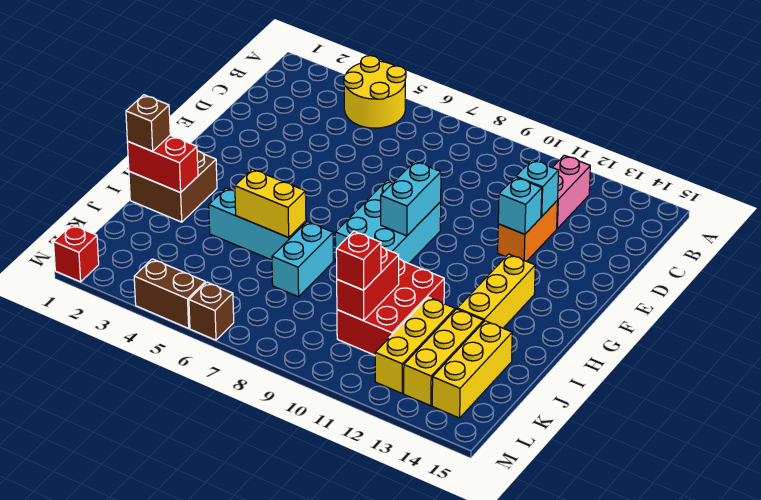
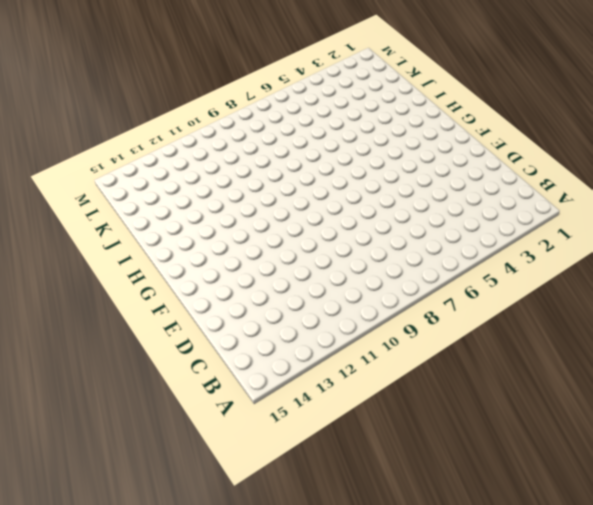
none -> yellow round brick A4:B5 level 1
none -> pink brick B12:C12 level 1
none -> orange brick D12:E12 level 1

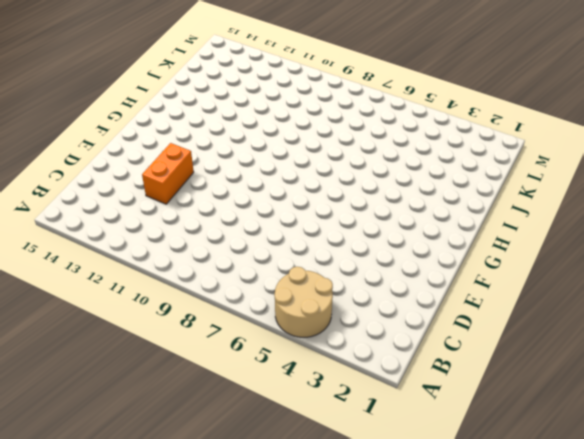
tan round brick A4:B5 level 1 -> yellow round brick A4:B5 level 1
none -> pink brick B12:C12 level 1
none -> cyan brick F8:H9 level 1
none -> yellow brick G13:I13 level 1

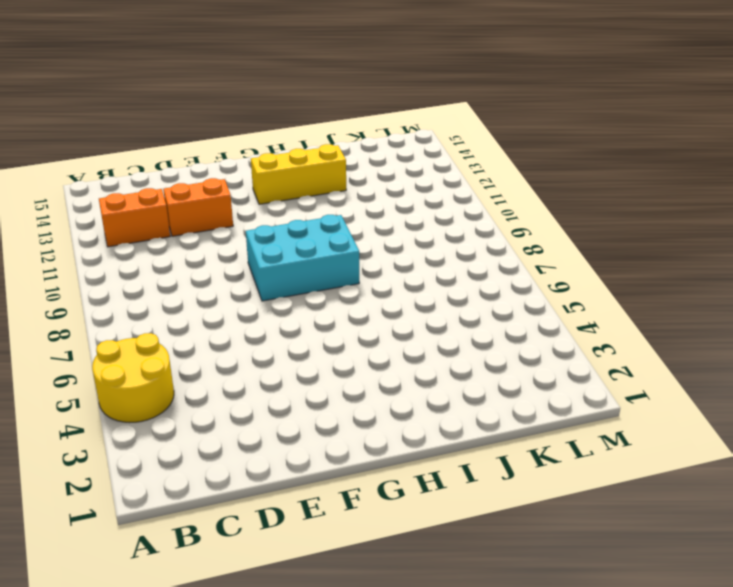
orange brick B12:C12 level 1 -> pink brick B12:C12 level 1
none -> brown brick H1:I2 level 1
none -> cyan brick I4:I6 level 1
none -> cyan brick I7:J7 level 1

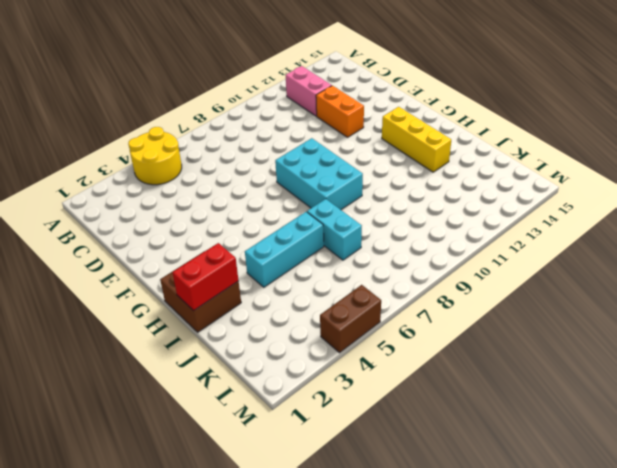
none -> red brick I10:K11 level 1
none -> yellow brick J12:L12 level 1
none -> yellow brick J13:L13 level 1

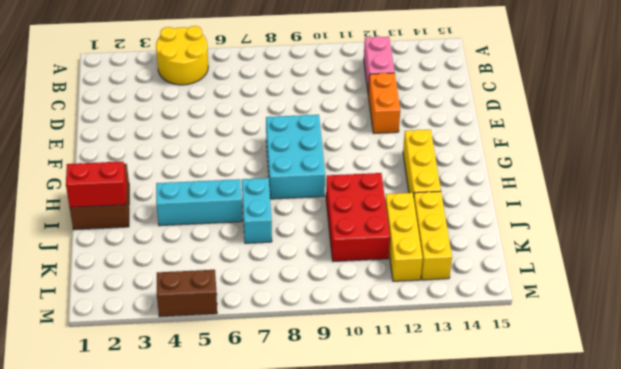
none -> yellow brick J14:L14 level 1
none -> red brick M1 level 1
none -> brown brick M6 level 1

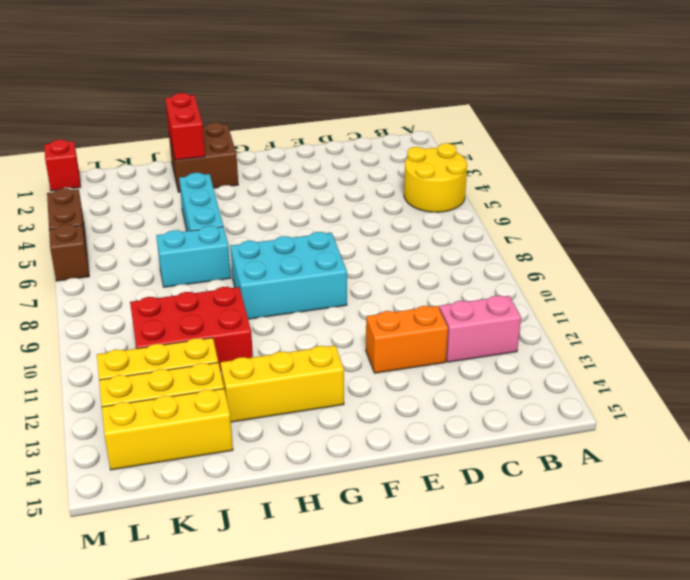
none -> cyan brick D12 level 2
none -> cyan brick E12 level 2
none -> cyan brick F9:G9 level 2

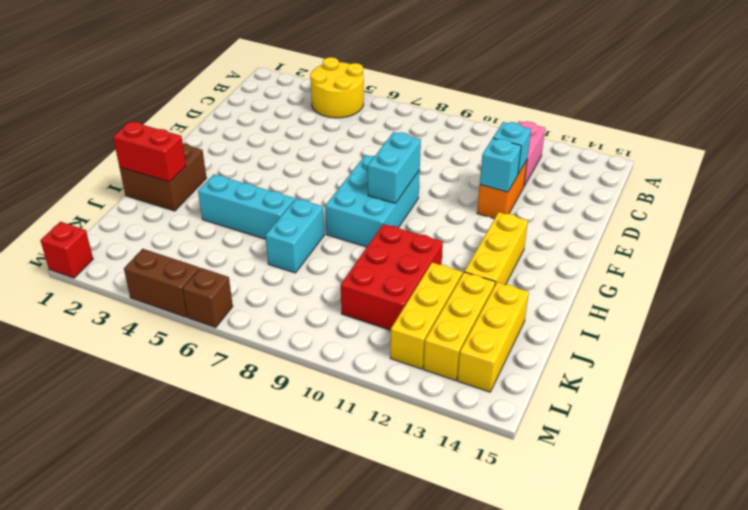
none -> yellow brick I5:I6 level 2
none -> red brick J10:K10 level 2
none -> brown brick I1 level 3

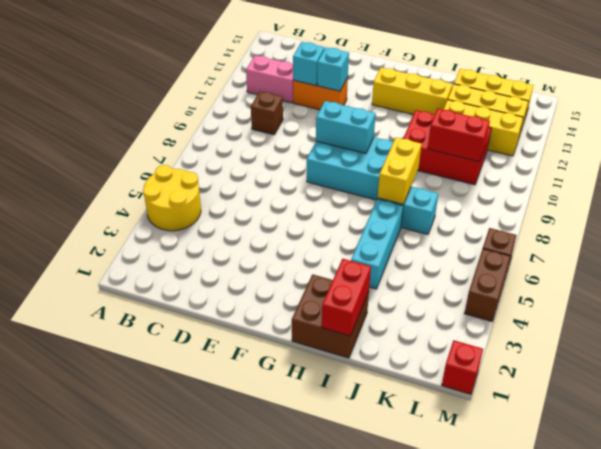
brown brick C10 level 1 -> brown brick I1 level 3
yellow brick I7:I8 level 2 -> yellow brick I5:I6 level 2
none -> red brick K10 level 3

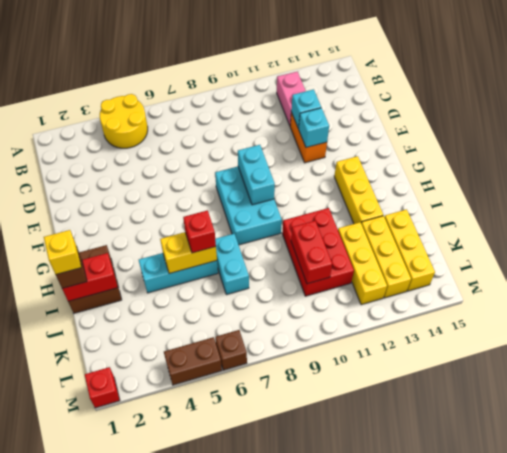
yellow brick I1 level 4 -> none
red brick I6 level 3 -> red brick K10 level 3

